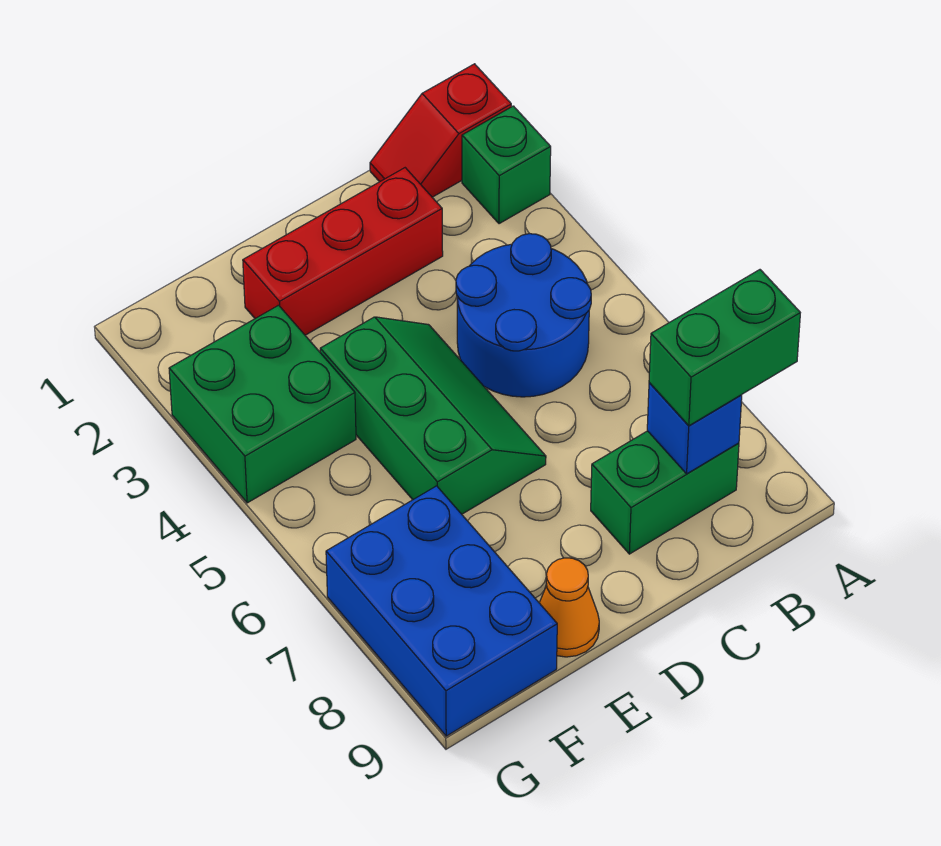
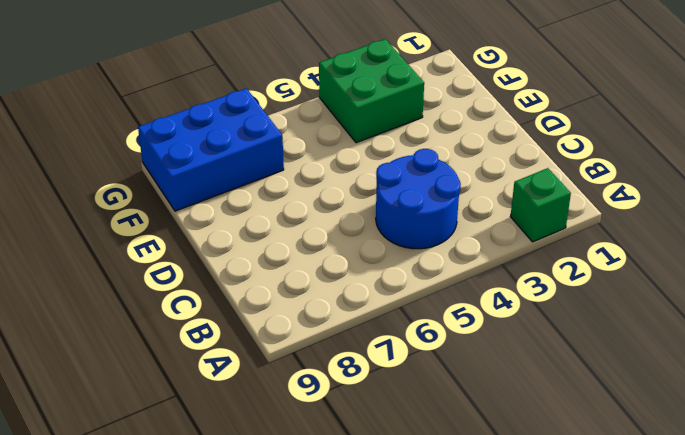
none -> red slope A1:B1 level 1 top A
none -> green brick B8:C8 level 1

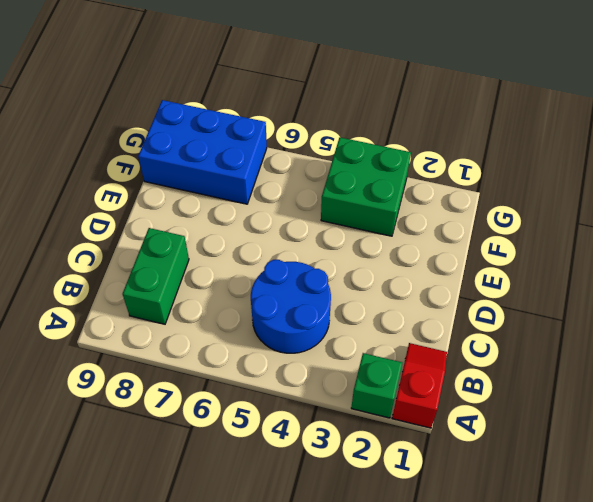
none -> red brick C2:E2 level 1
none -> green slope D4:E6 level 1 top E

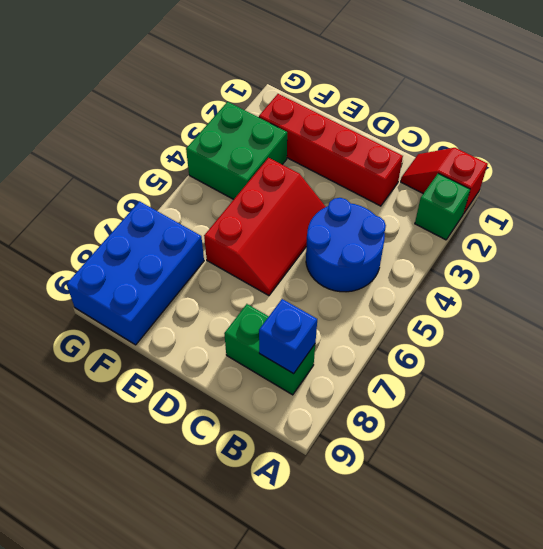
red brick C2:F2 level 1 -> red brick C2:E2 level 1
red slope D4:E6 level 1 top E -> green slope D4:E6 level 1 top E
none -> orange cone E9 level 1
none -> green brick A8:B8 level 3

